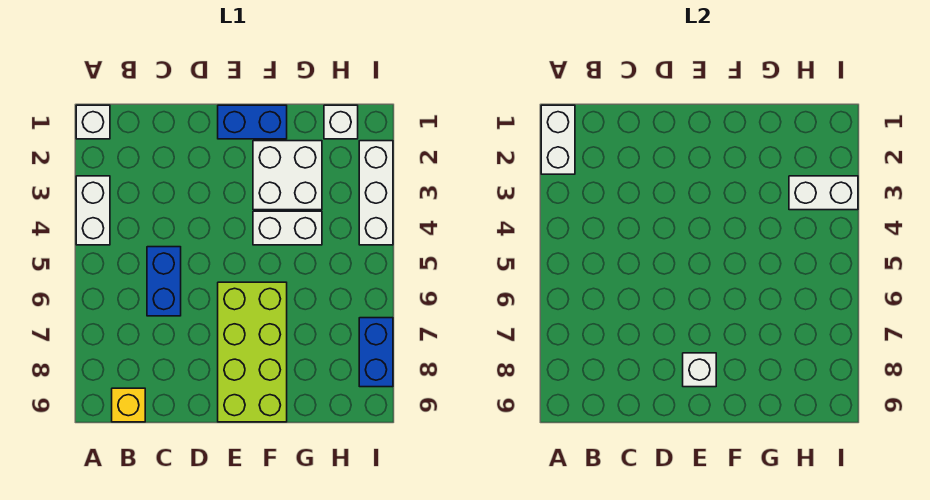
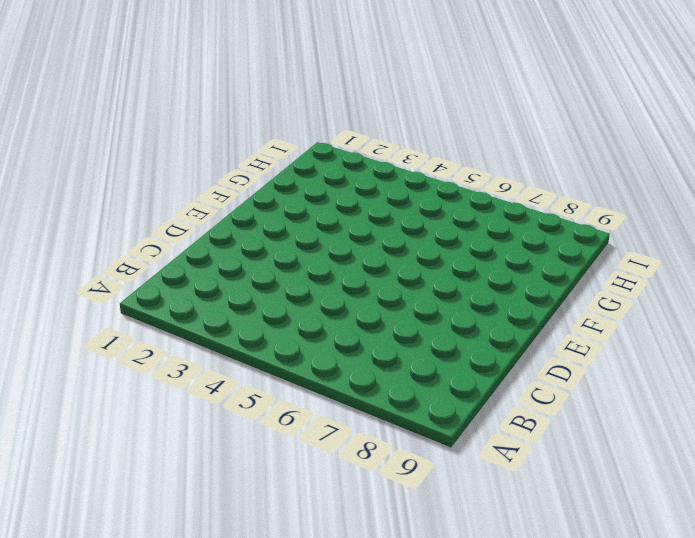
none -> white brick A1 level 1
none -> white brick A3:A4 level 1
none -> yellow brick B9 level 1

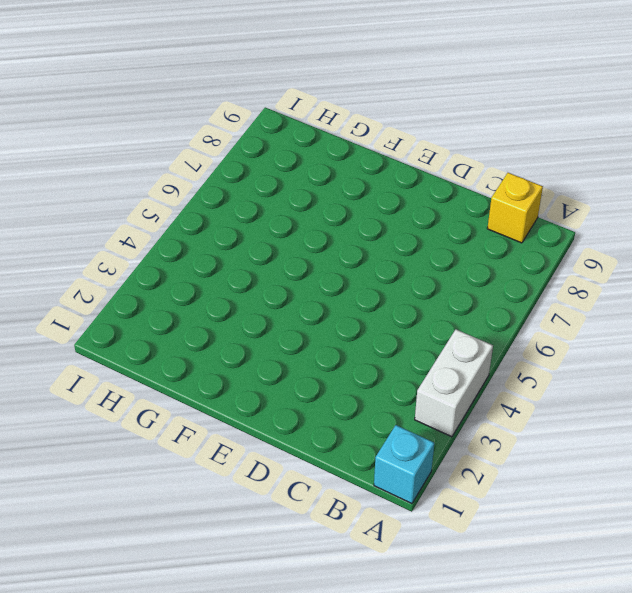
cyan brick A1 level 1 -> white brick A1 level 1
none -> blue brick C5:C6 level 1
none -> blue brick E1:F1 level 1
none -> lime brick E6:F9 level 1

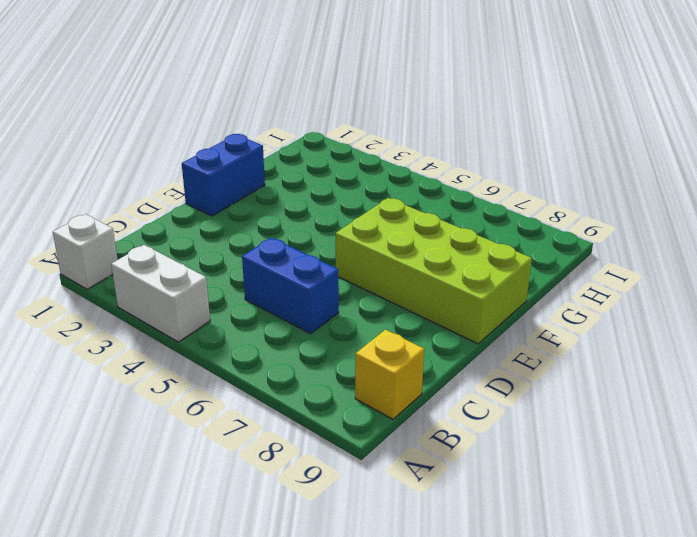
none -> white brick F2:G3 level 1
none -> white brick F4:G4 level 1
none -> white brick H1 level 1

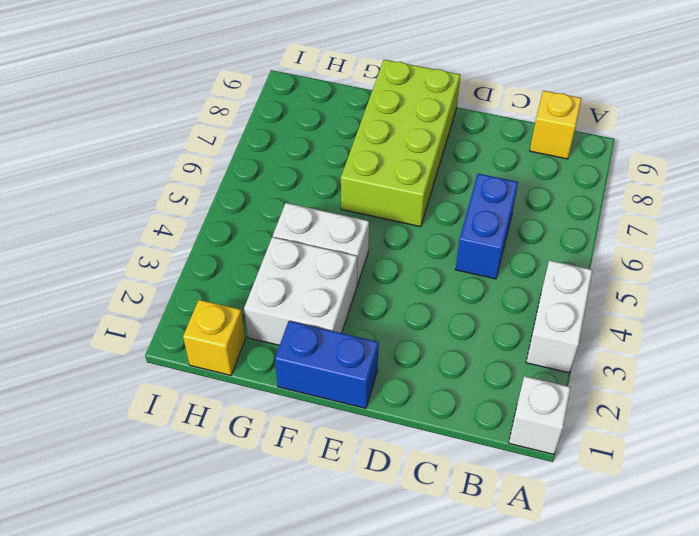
yellow brick H1 level 1 -> white brick H1 level 1
none -> white brick I2:I4 level 1
none -> blue brick I7:I8 level 1
none -> white brick A1:A2 level 2

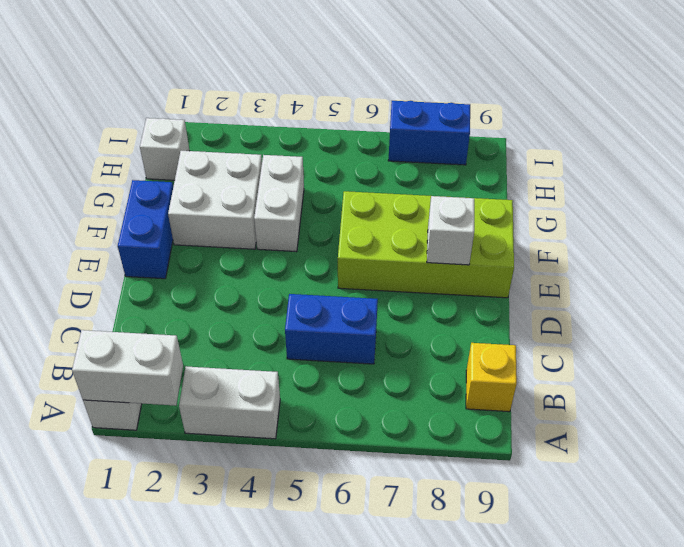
none -> white brick I2:I4 level 1
none -> white brick H3:I3 level 2

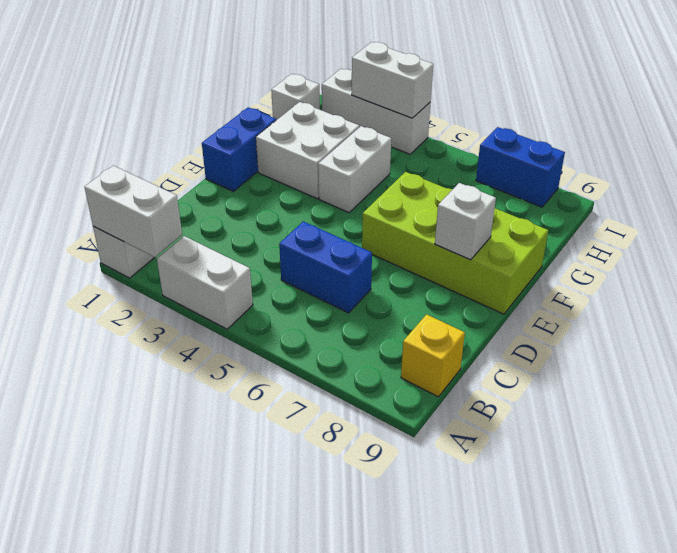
white brick I3:I4 level 2 -> white brick H3:I3 level 2

